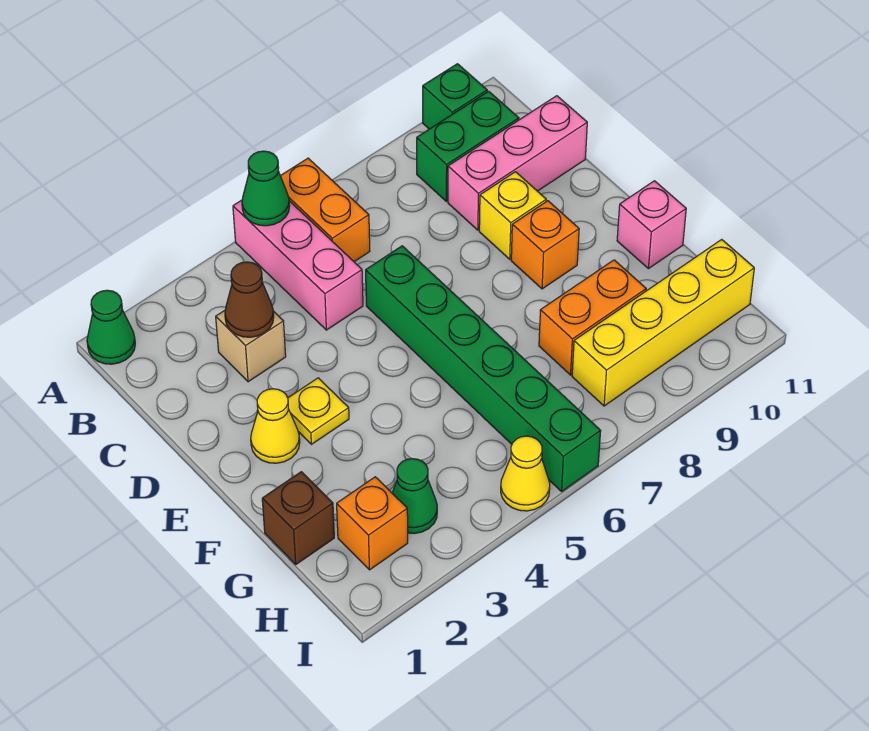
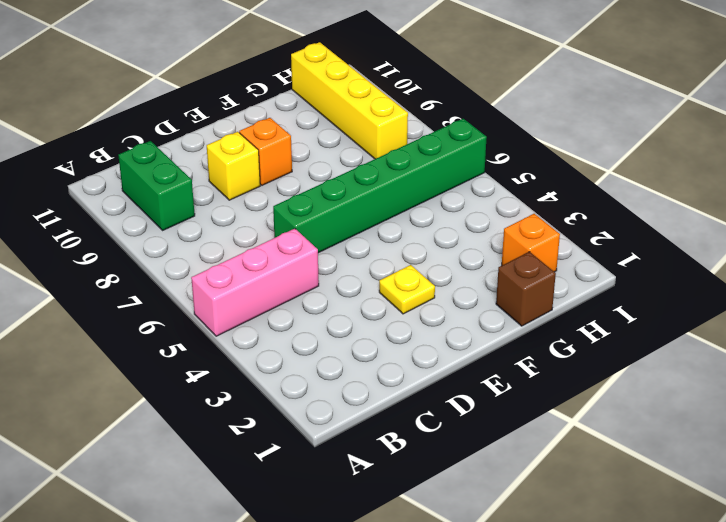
none -> green cone A1 level 1
none -> orange brick A6:B6 level 1
none -> green brick A10 level 1

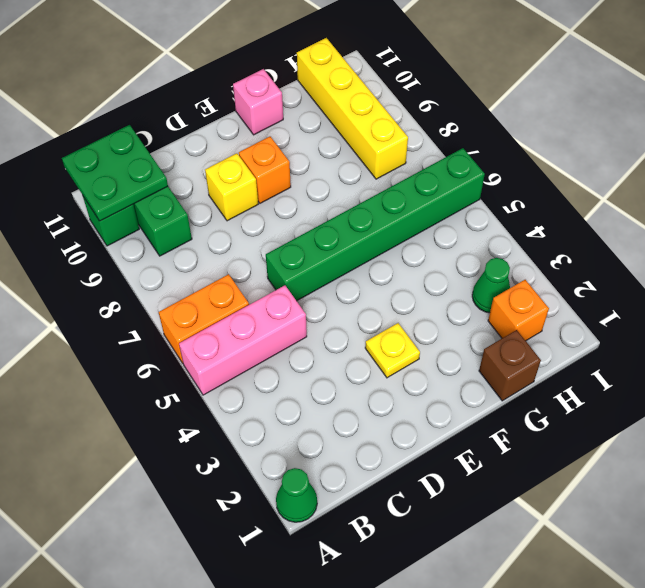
green plate A10:B11 level 2 -> none
none -> tan brick C3 level 1
none -> pink brick C9:C11 level 1
none -> yellow cone E2 level 1

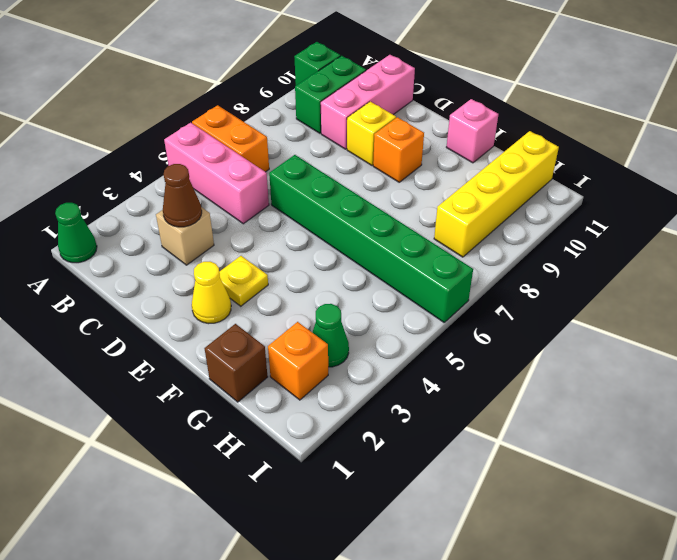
none -> orange brick G8:G9 level 1
none -> yellow cone I5 level 1
none -> green cone A5 level 2

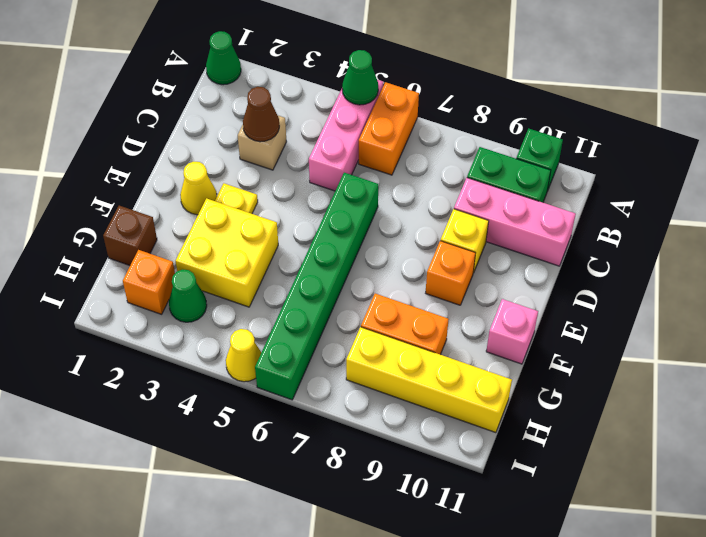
yellow brick F3:G4 level 1 -> none

